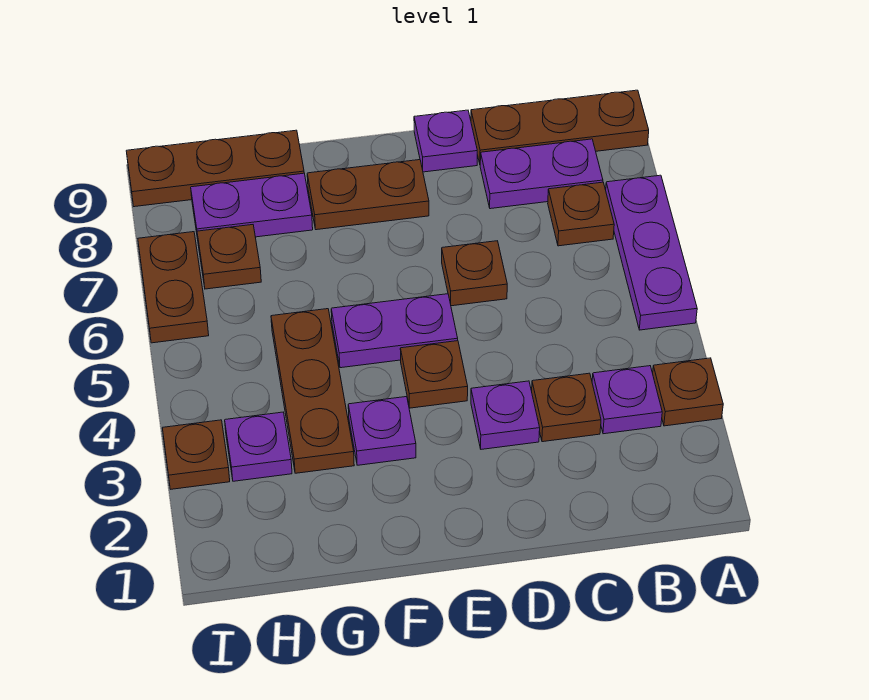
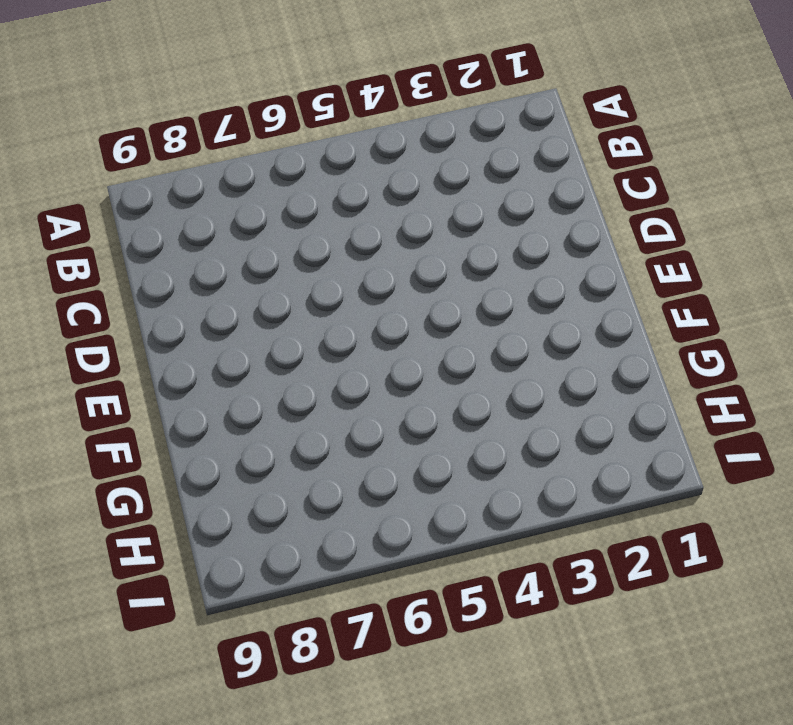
none -> brown plate A3 level 1
none -> purple plate A5:A7 level 1
none -> brown plate A9:C9 level 1

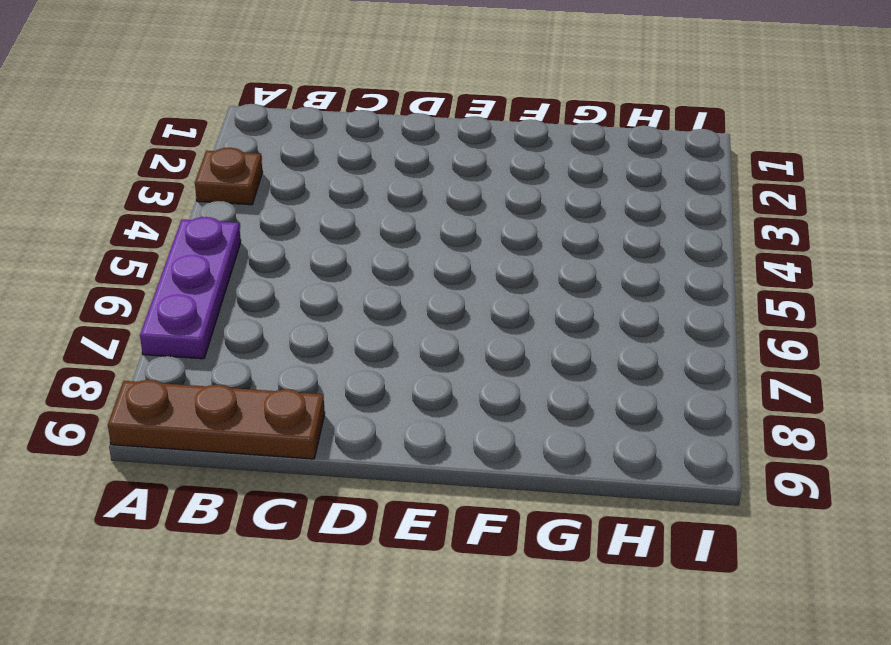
none -> purple plate B3 level 1
none -> brown plate B7 level 1
none -> purple plate B8:C8 level 1

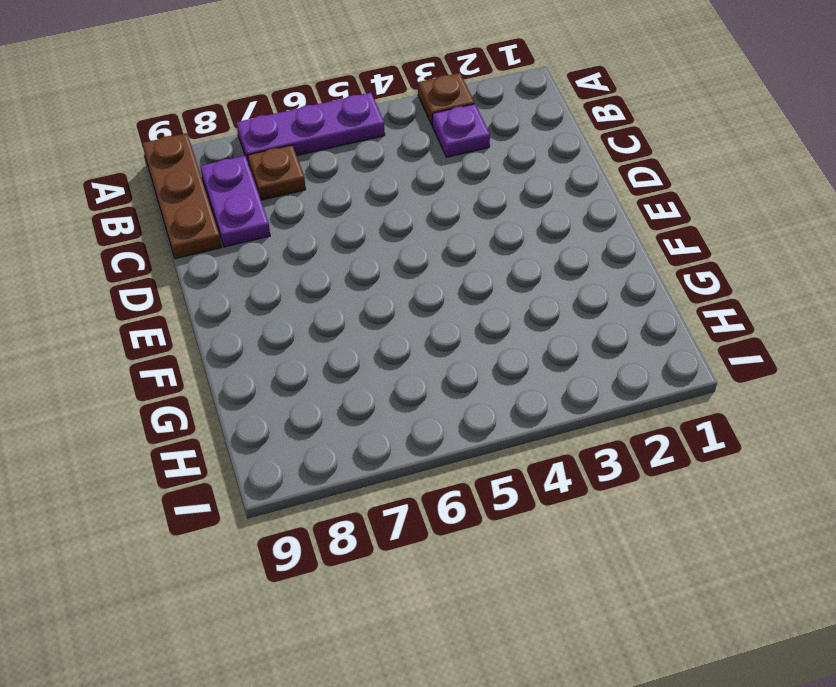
none -> brown plate C3 level 1
none -> purple plate D3 level 1
none -> brown plate D6 level 1

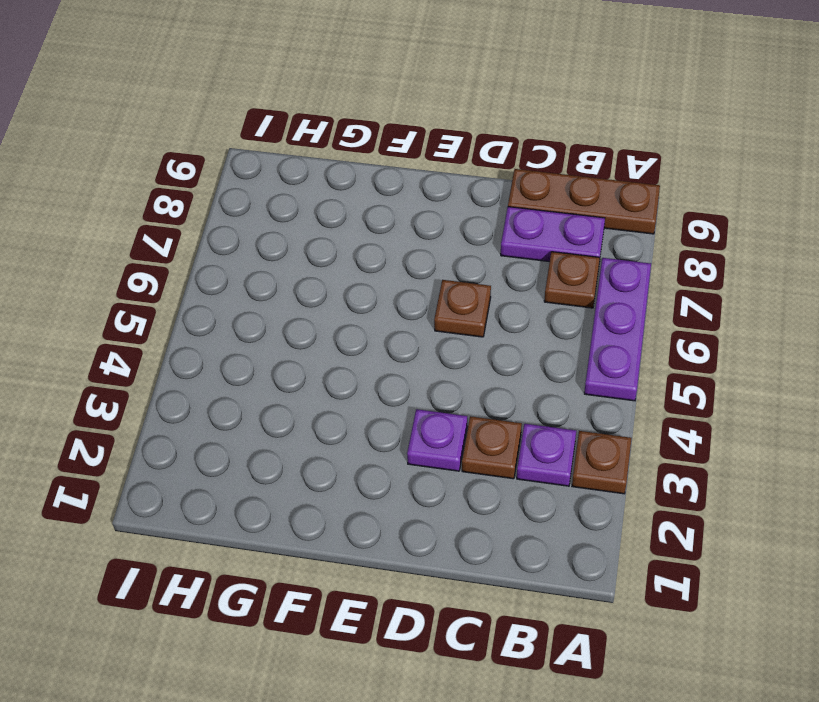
none -> purple plate D9 level 1
none -> brown plate E4 level 1
none -> purple plate E5:F5 level 1

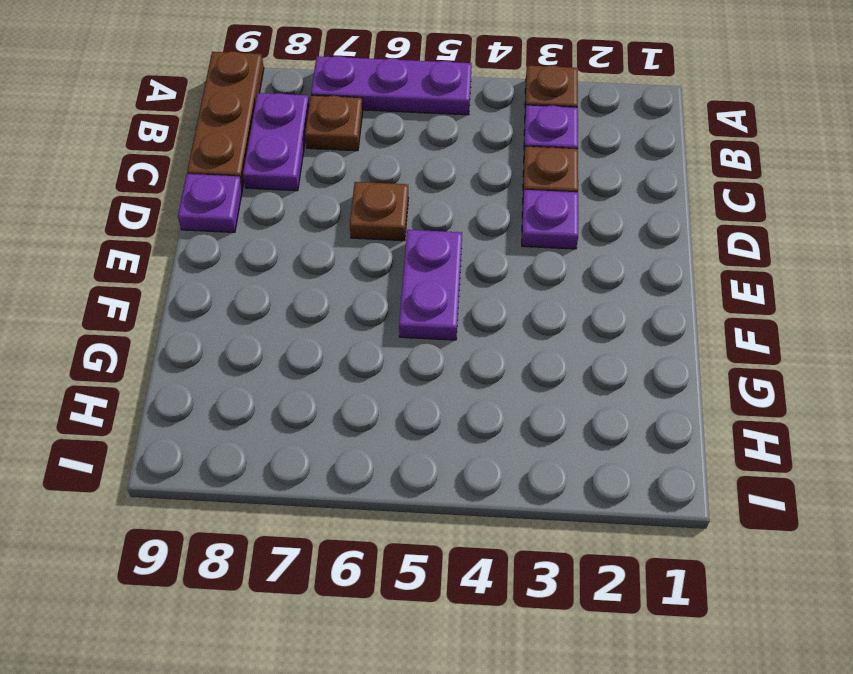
none -> brown plate E4 level 1
none -> brown plate E8:F8 level 1
none -> purple plate F3 level 1

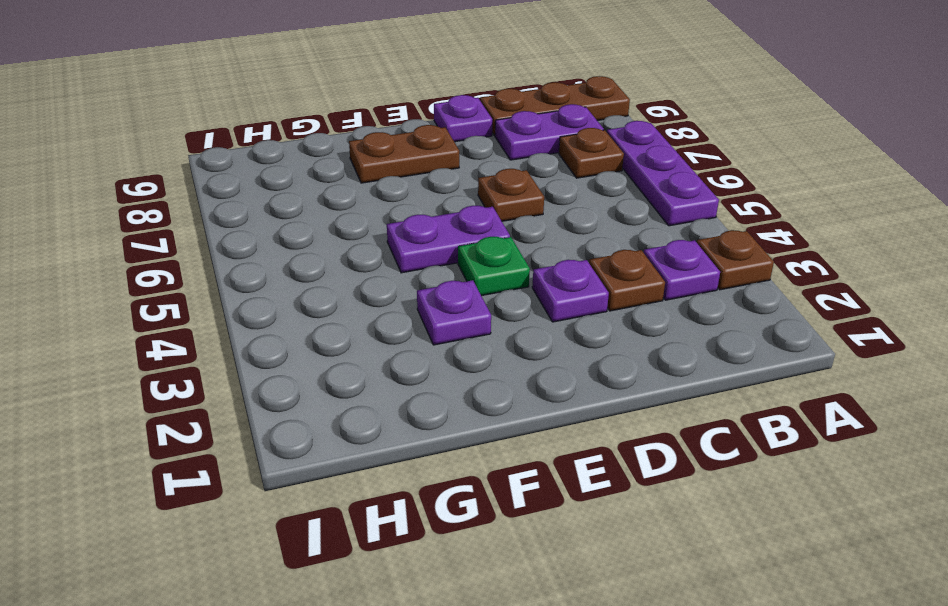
green plate E4 level 1 -> brown plate E4 level 1
none -> brown plate G3:G5 level 1
none -> purple plate G8:H8 level 1
none -> brown plate G9:I9 level 1

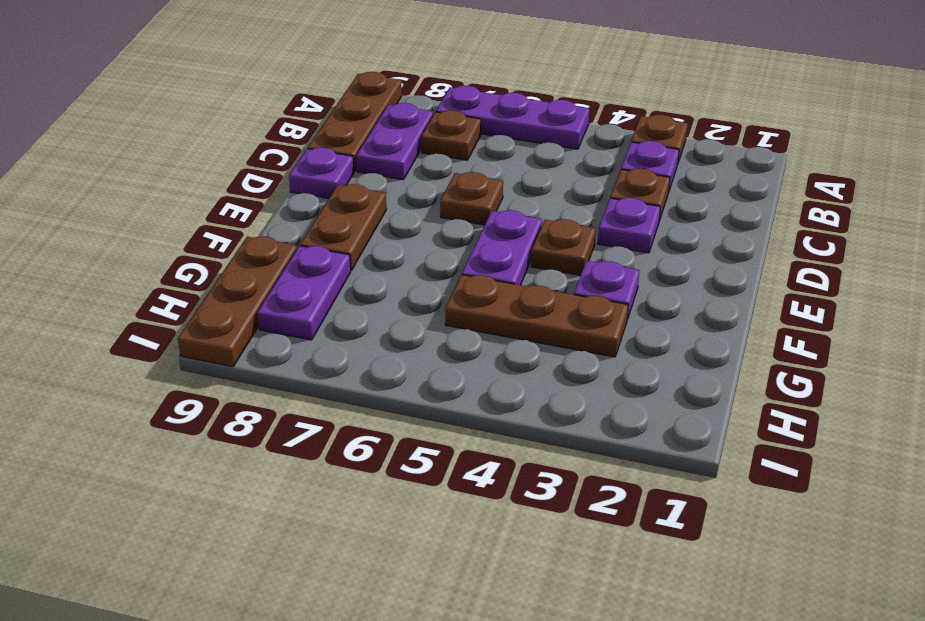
none -> purple plate H3 level 1
none -> brown plate H7 level 1
none -> brown plate I3 level 1

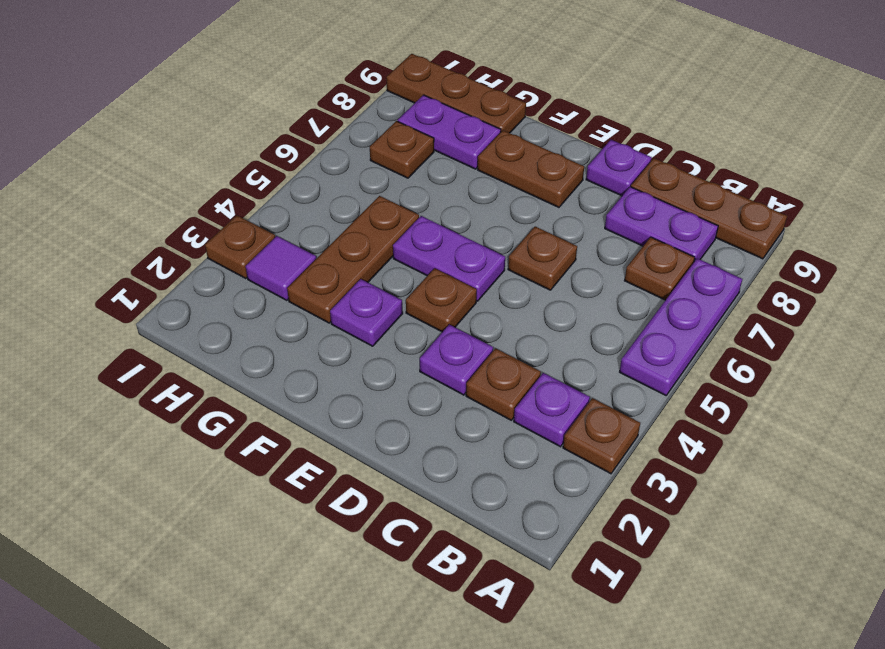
purple tile H3 level 1 -> purple plate H3 level 1
none -> brown plate I6:I7 level 1

